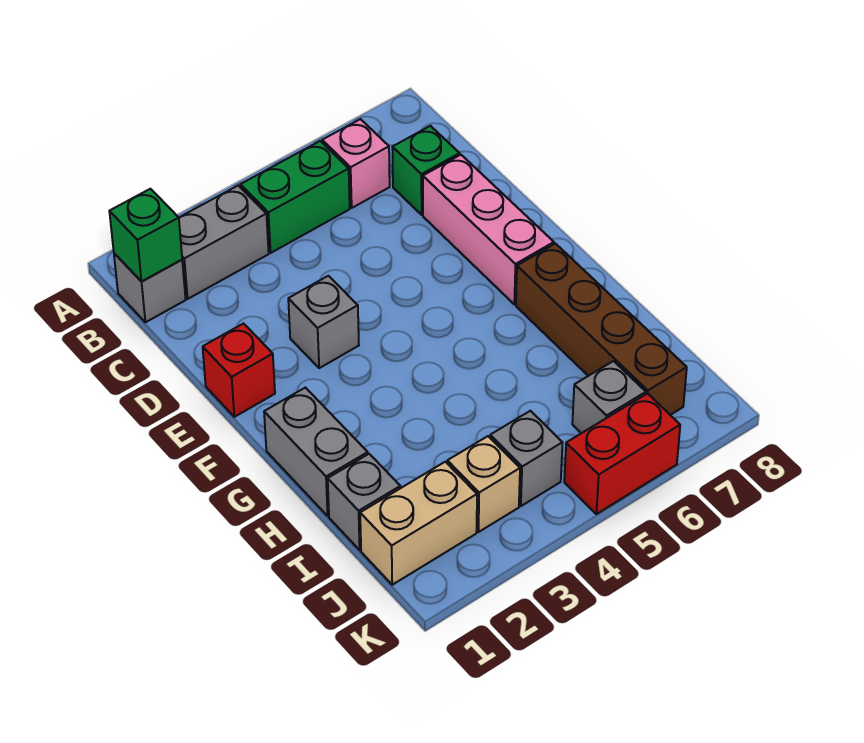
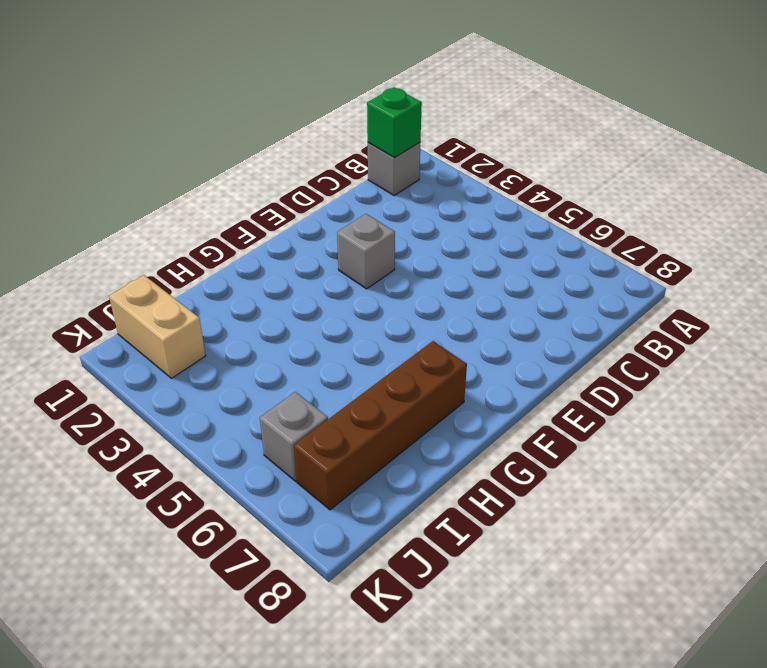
none -> grey brick B2:B3 level 1
none -> green brick B4:B5 level 1
none -> pink brick B6 level 1

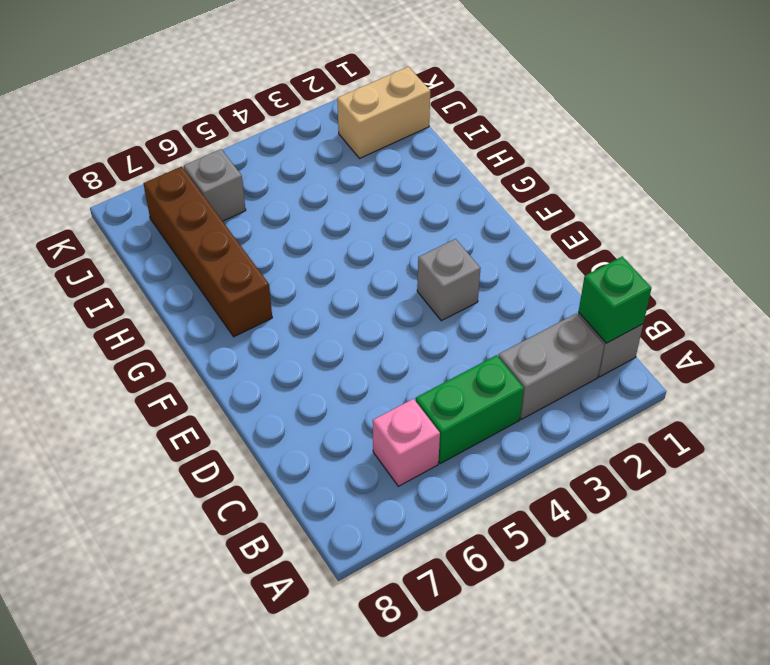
none -> green brick C7 level 1
none -> pink brick D7:F7 level 1
none -> red brick E1 level 1

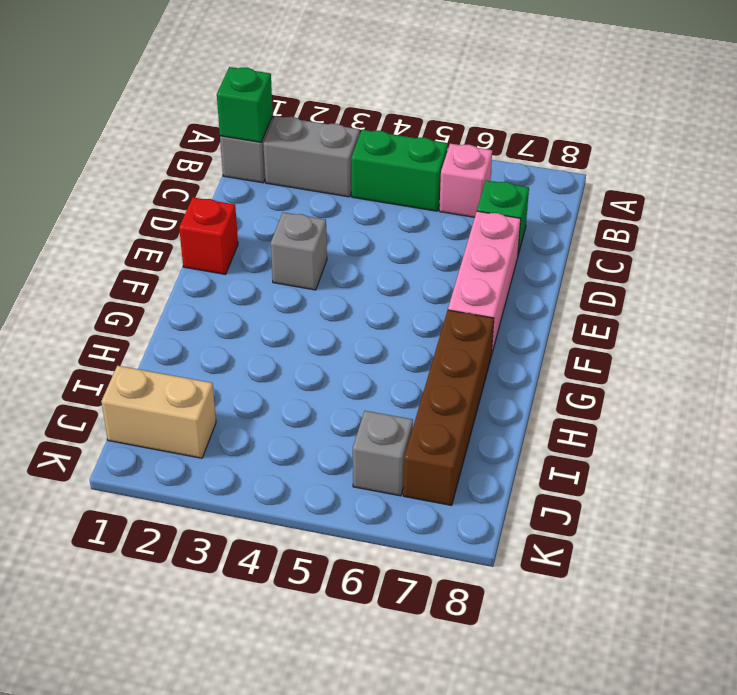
none -> grey brick G1:H1 level 1
none -> grey brick I1 level 1
none -> tan brick J3 level 1

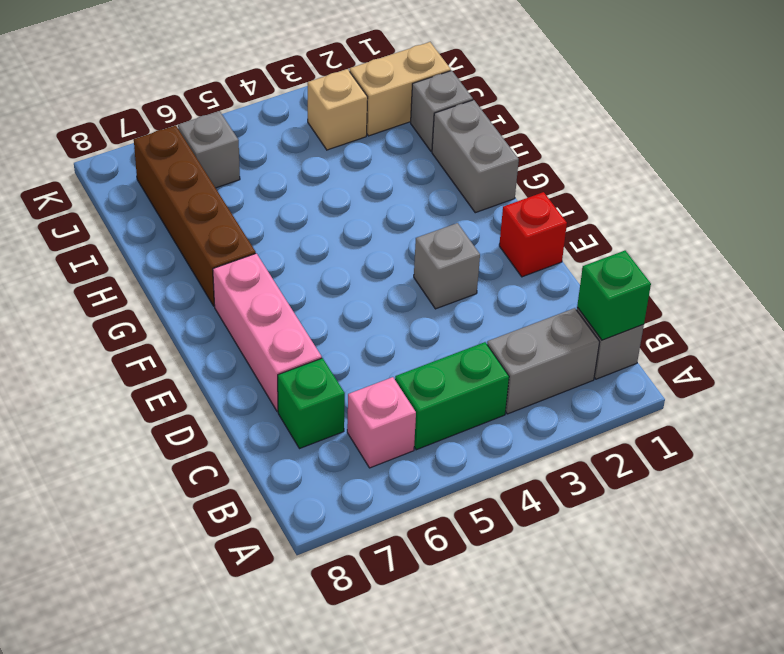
none -> grey brick J4 level 1
none -> red brick K5:K6 level 1

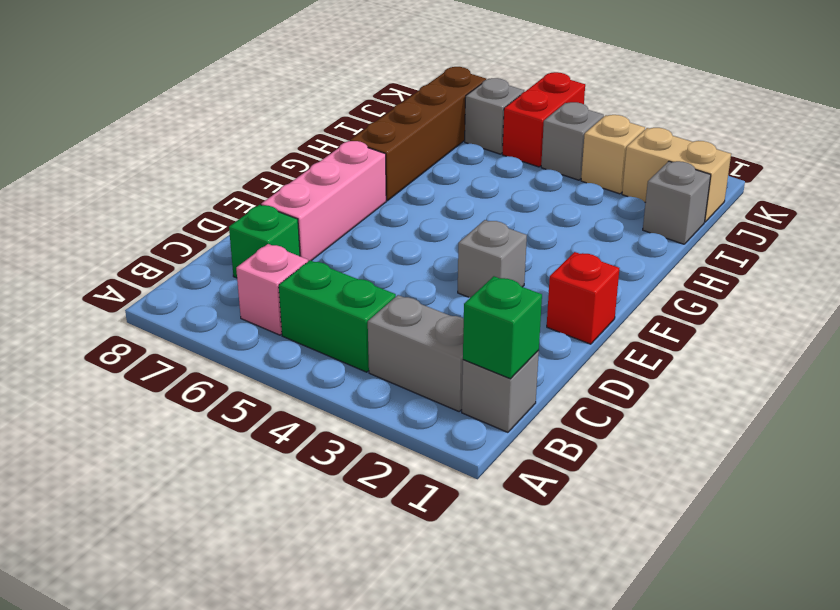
red brick J5:K5 level 1 -> red brick K5:K6 level 1
none -> grey brick G1:H1 level 1

